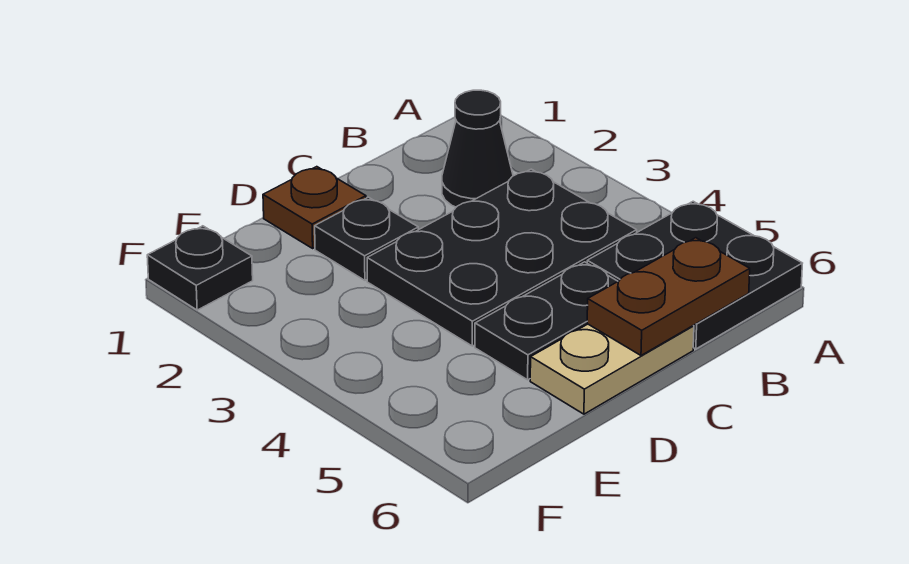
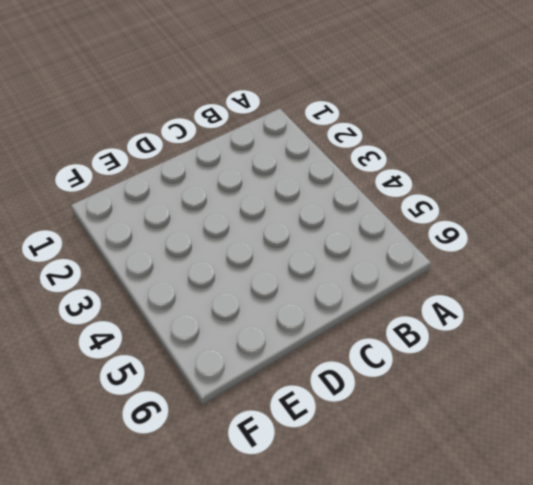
none -> black plate A5:B6 level 1
none -> black cone B2 level 1

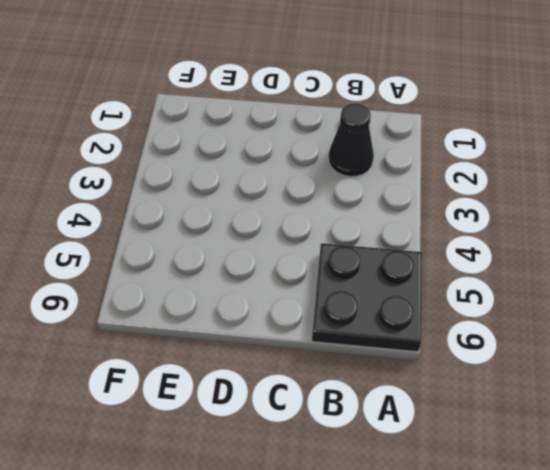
none -> black plate B3:D4 level 1
none -> black plate C5:D5 level 1

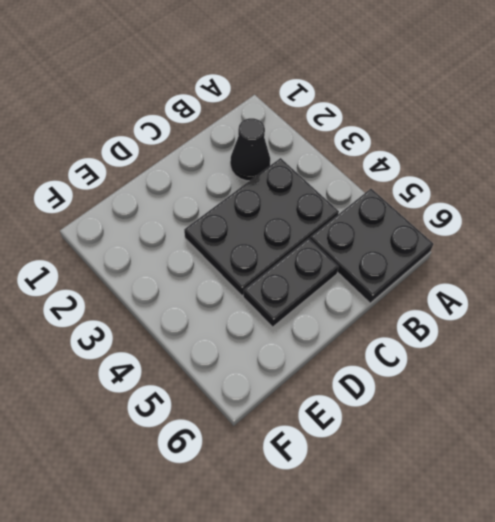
none -> tan plate C6:D6 level 1
none -> brown plate D1 level 1

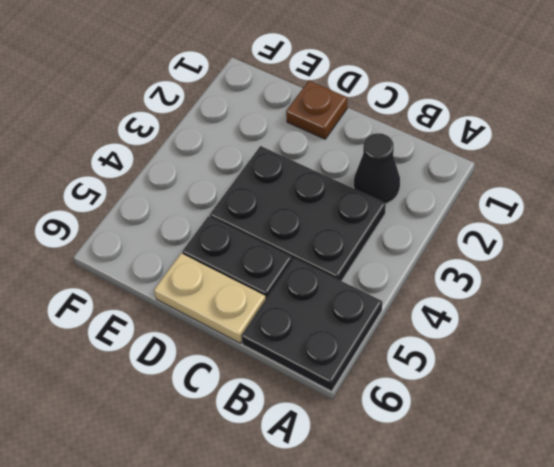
none -> black plate D2 level 1
none -> black plate F1 level 1

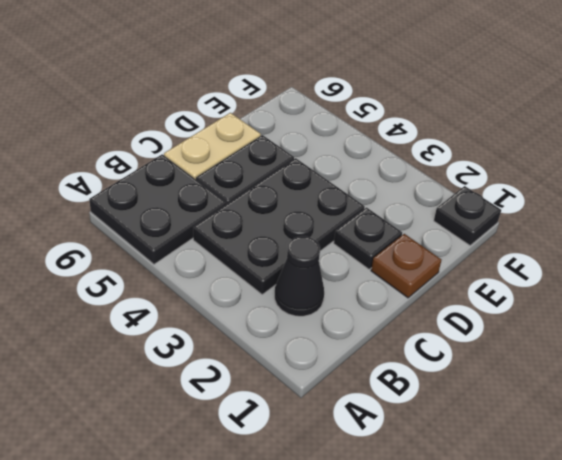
none -> brown plate B6:C6 level 2

